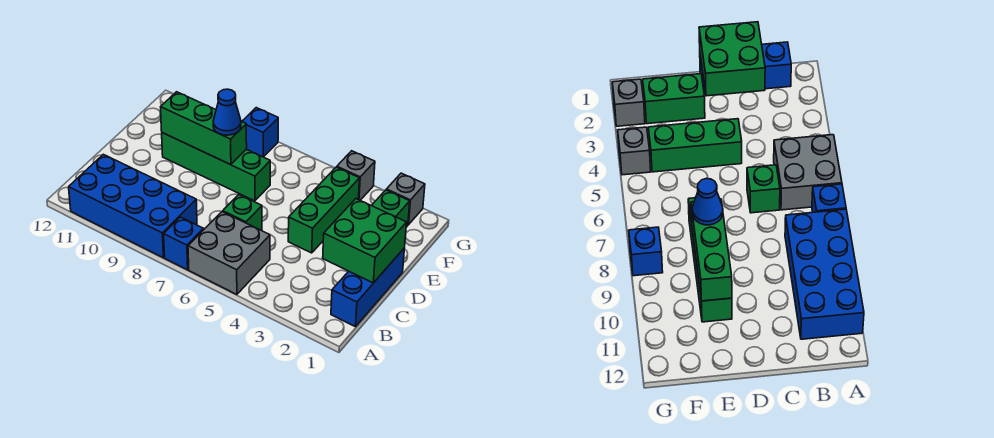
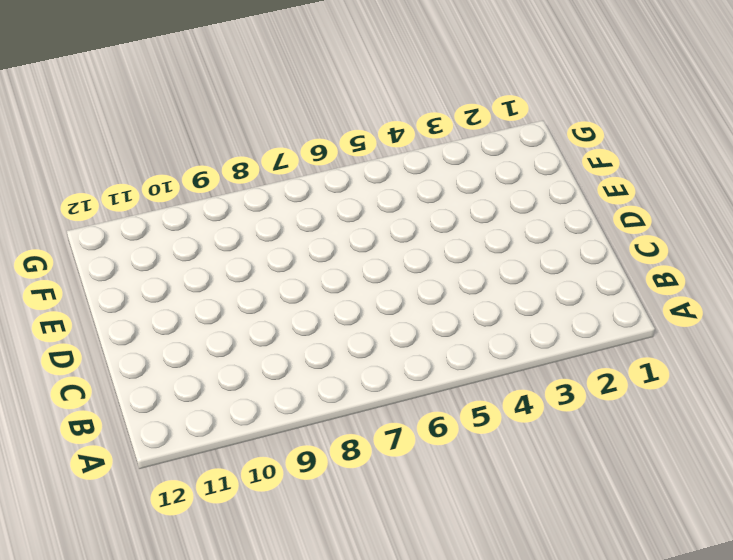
none -> grey brick A5:B6 level 1
none -> blue brick A7 level 1
none -> blue brick A8:B11 level 1

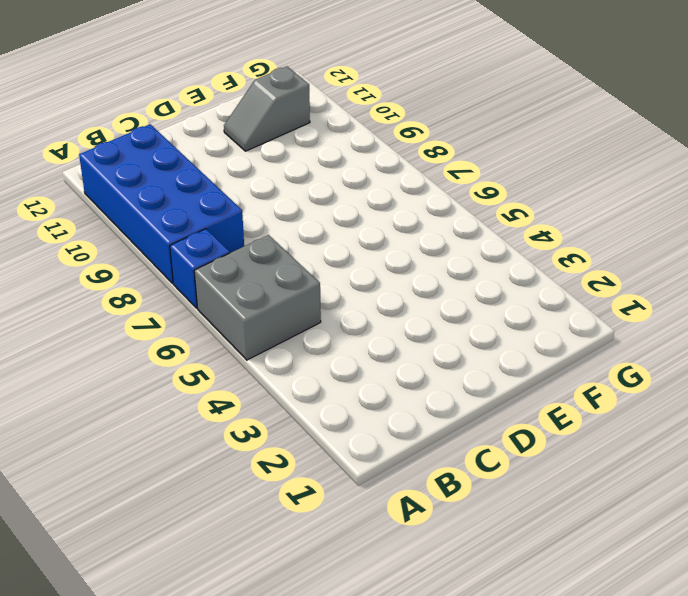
grey slope E11:F11 level 1 top F -> none
none -> blue brick B1:D1 level 1
none -> green brick C6 level 1
none -> green brick D4:F4 level 1

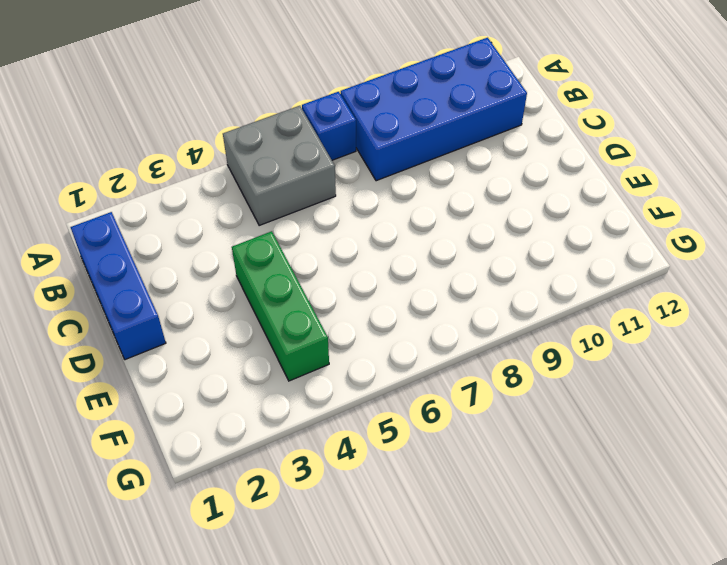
none -> green brick C6 level 1
none -> green brick E2:F2 level 1
none -> green brick E7:E10 level 1

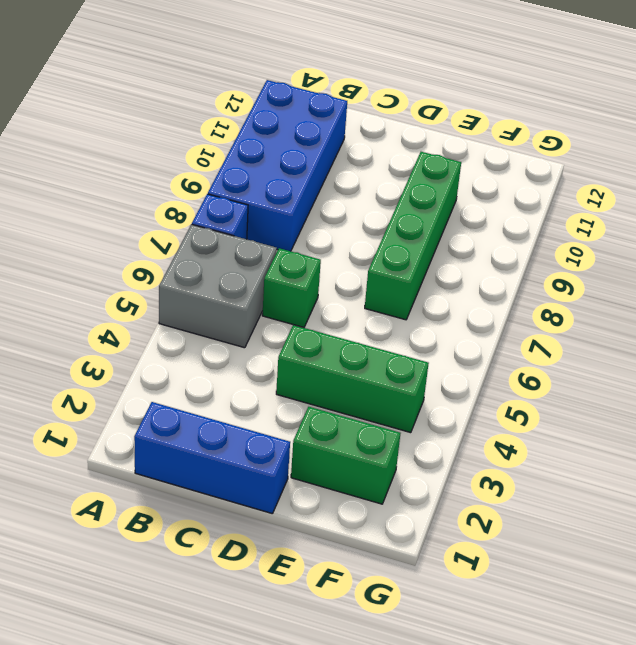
none -> grey brick G2 level 1
none -> grey brick G4 level 1
none -> blue brick G8 level 1

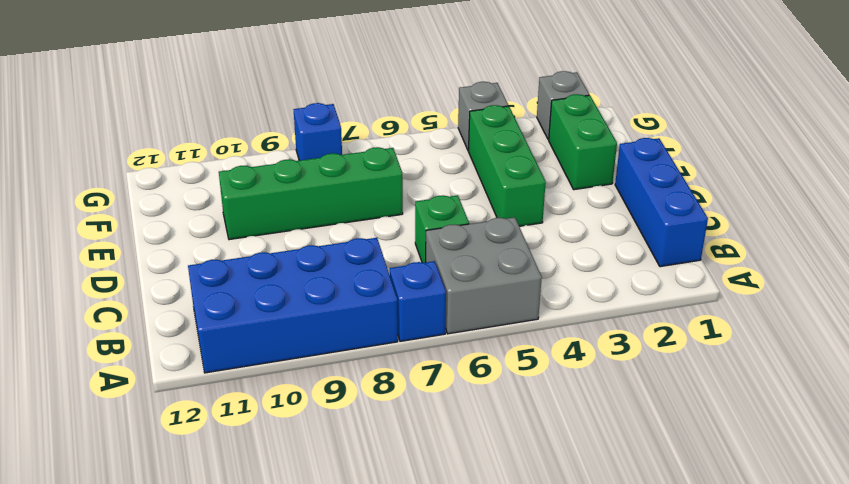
none -> green brick C1:D2 level 2
none -> green brick E8:E10 level 2
none -> blue cone E8 level 3

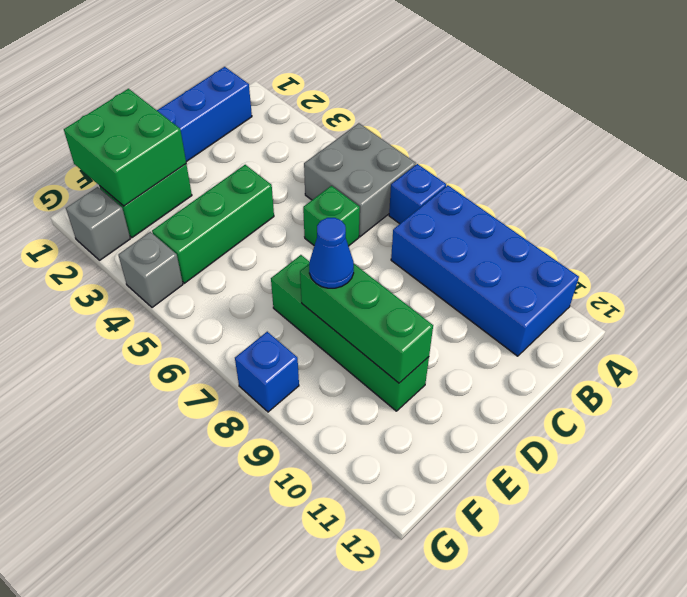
green brick E1:F2 level 2 -> green brick C1:D2 level 2

